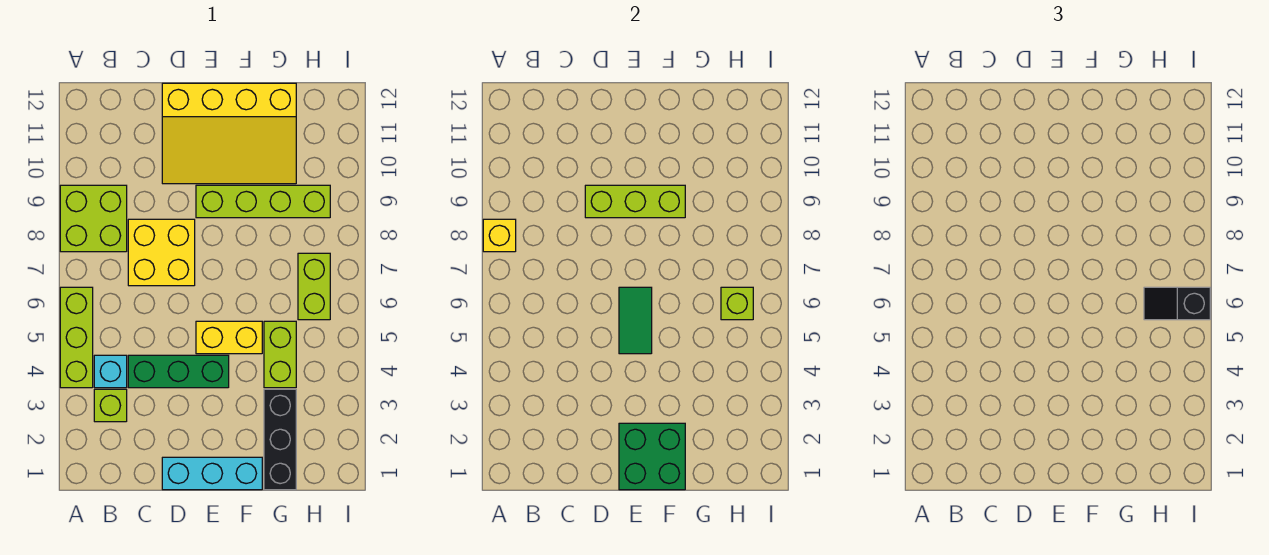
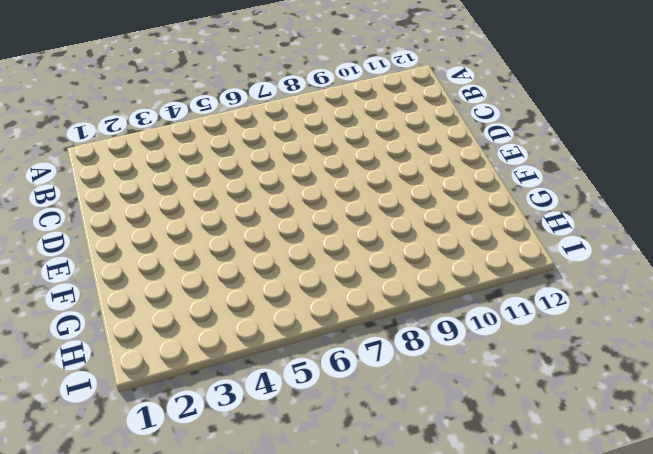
none -> lime brick A4:A6 level 1
none -> lime brick A8:B9 level 1
none -> lime brick B3 level 1

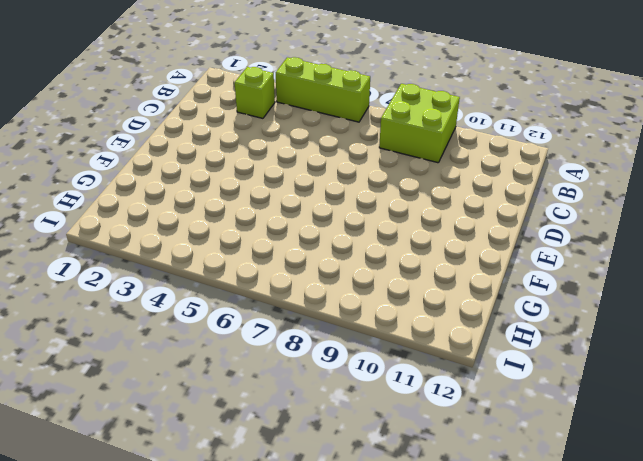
none -> cyan brick B4 level 1
none -> green brick C4:E4 level 1
none -> yellow brick C7:D8 level 1

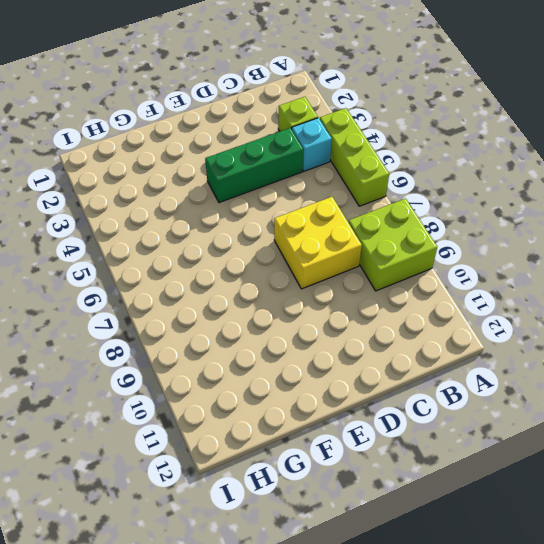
none -> cyan brick D1:F1 level 1
none -> yellow slope D10:G12 level 1 top 12
none -> yellow brick E5:F5 level 1

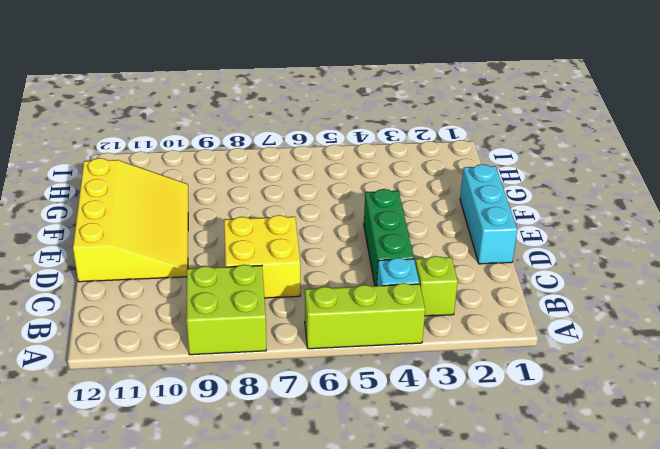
none -> yellow brick E5:F5 level 1
none -> lime brick E9:H9 level 1
none -> black brick G1:G3 level 1

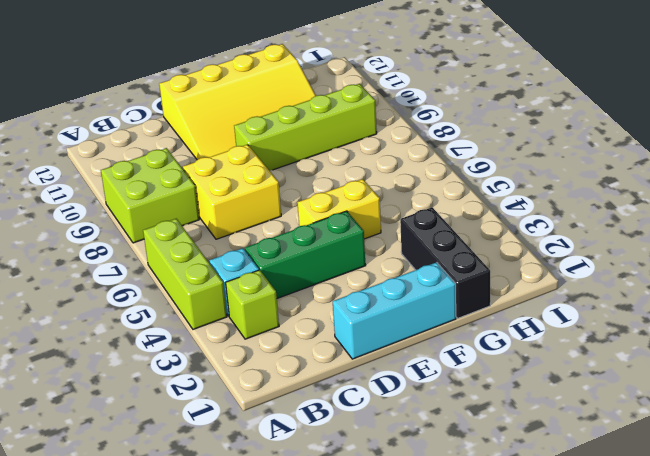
none -> lime brick G4:G5 level 1
none -> lime brick H6:H7 level 1
none -> yellow brick A8 level 2

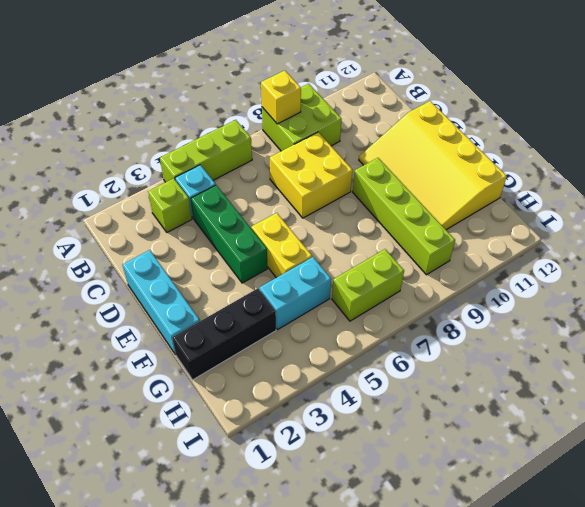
cyan brick G4:G5 level 1 -> lime brick G4:G5 level 1
none -> lime brick D9:F9 level 2
none -> green brick E1:F2 level 2
none -> green tile E5:E6 level 2

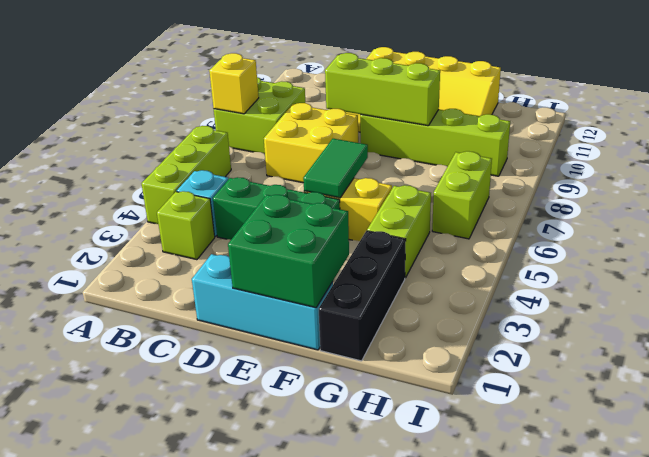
none -> lime brick H6 level 2
none -> black slope H6:I6 level 3 top I

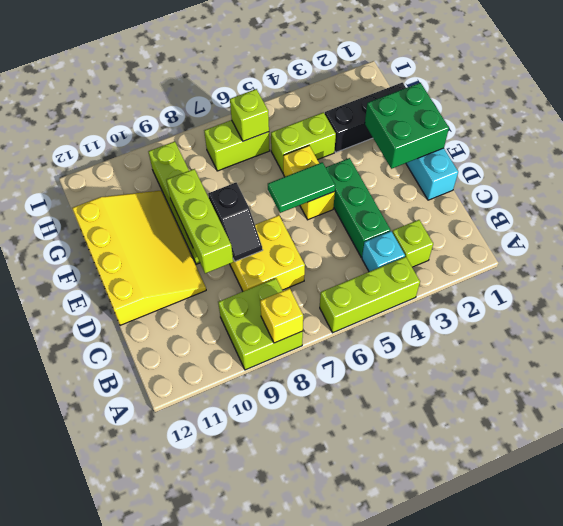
black slope D8:E8 level 2 top E -> black slope H6:I6 level 3 top I

